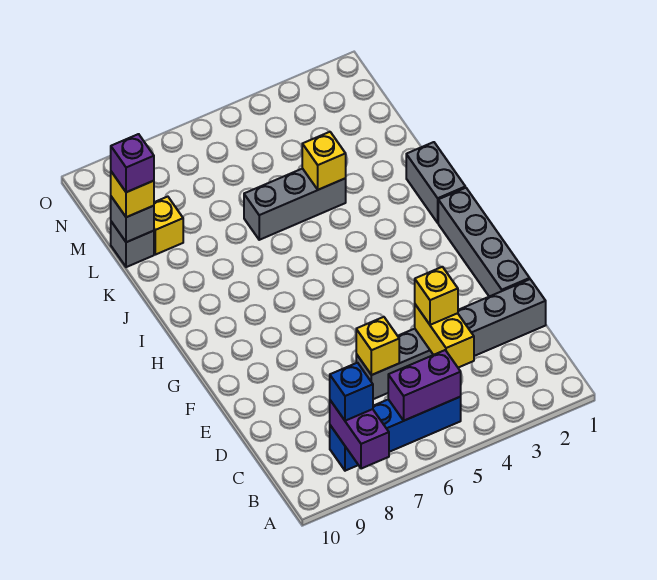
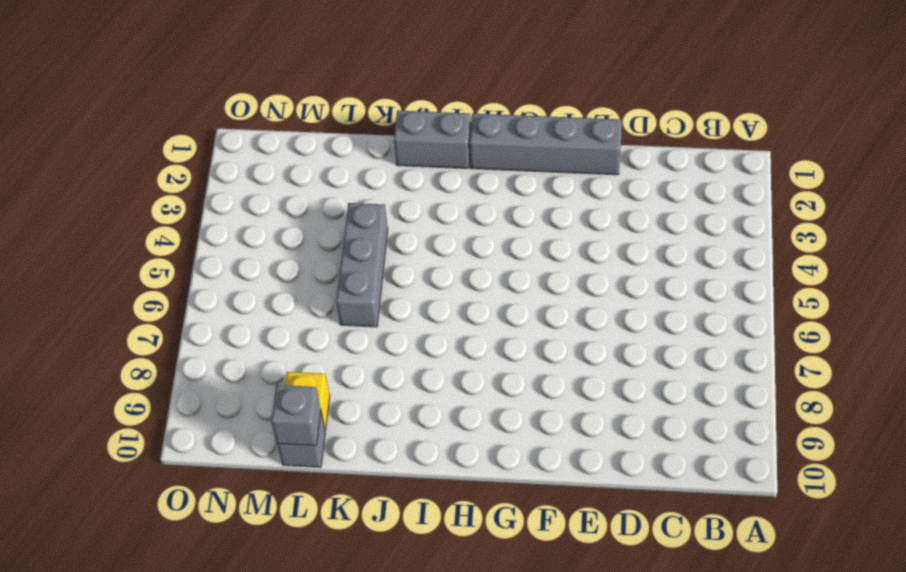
none -> blue brick B5:B8 level 1
none -> grey brick D1:D6 level 1
none -> purple brick A8:B8 level 2

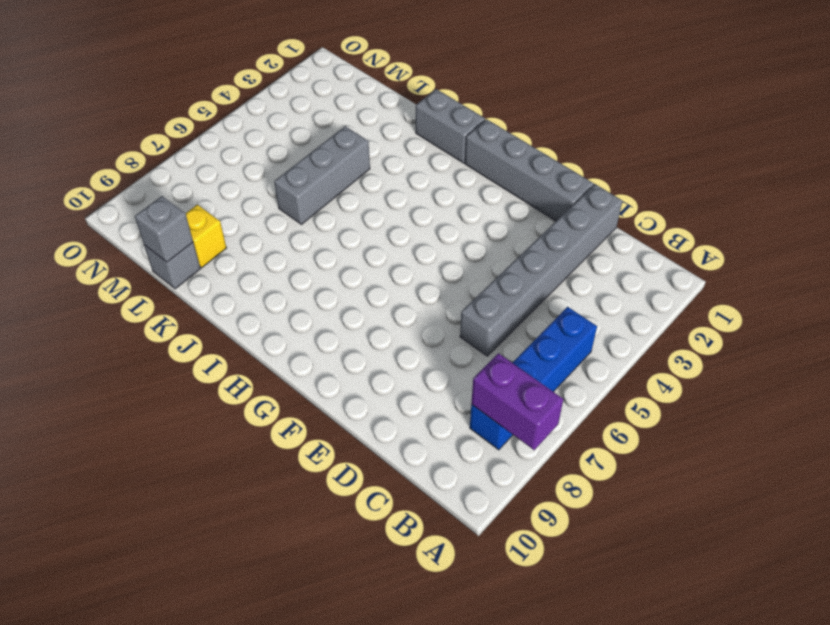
none -> purple brick B5:B6 level 2
none -> yellow brick C4:D4 level 2
none -> yellow brick D6 level 2

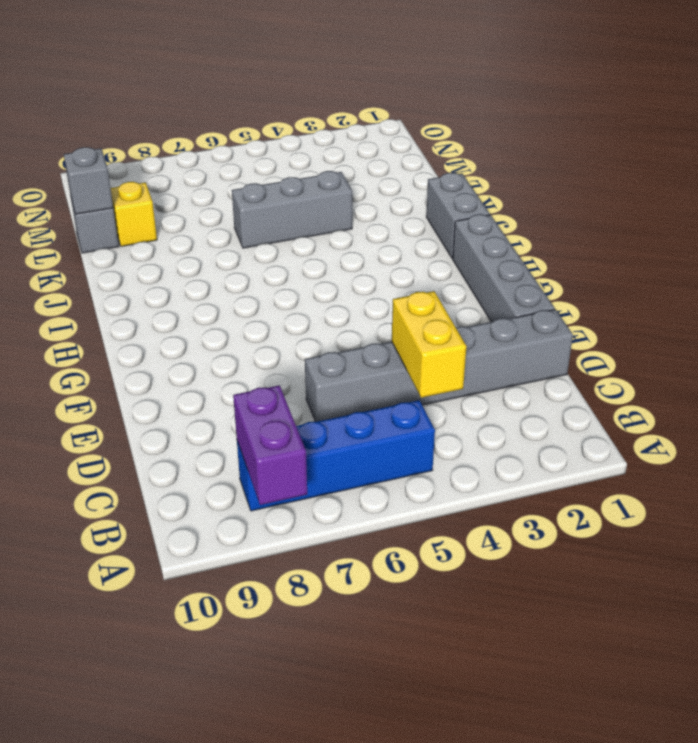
none -> purple brick B5:B6 level 2
none -> yellow brick D6 level 2
none -> yellow brick K4 level 2

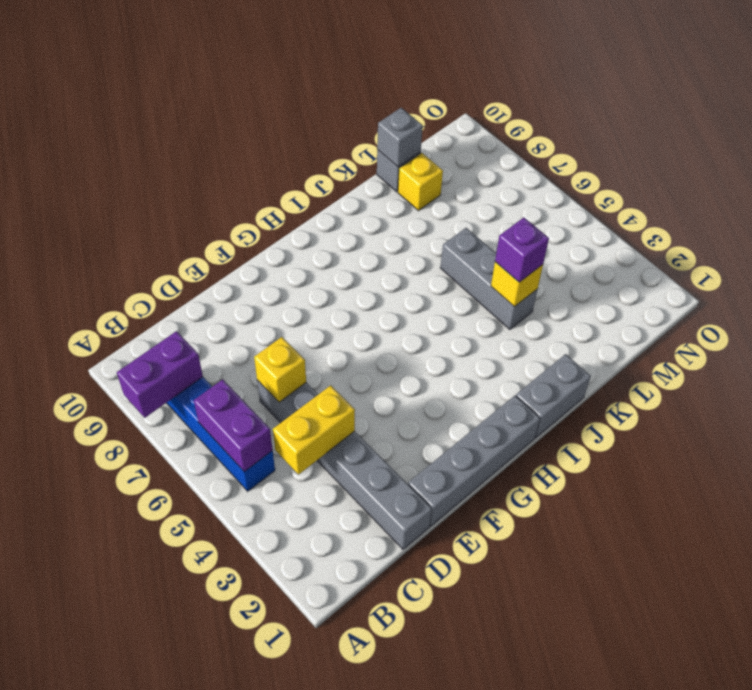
purple brick K4 level 3 -> purple brick L10 level 4
none -> blue brick B8 level 3
none -> yellow brick D4 level 3
none -> yellow brick L10 level 3

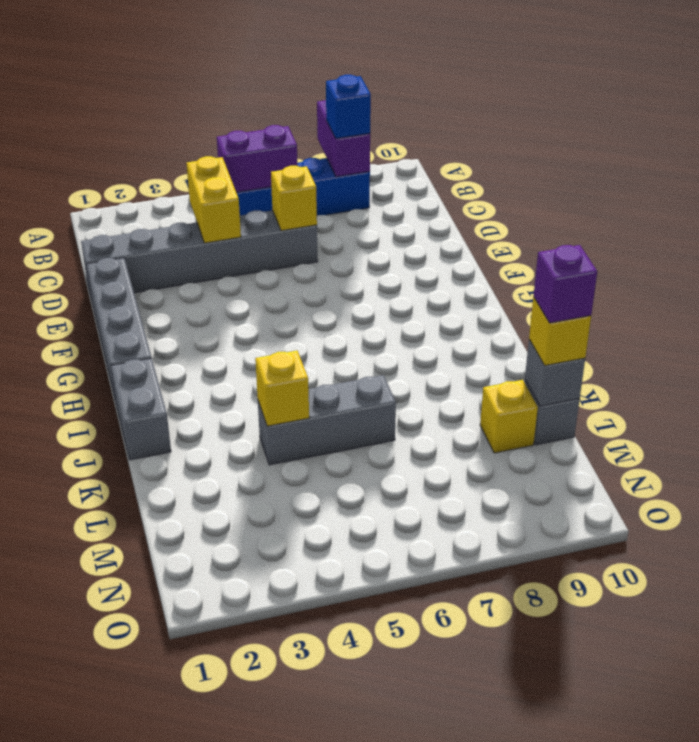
none -> yellow brick D4 level 3

